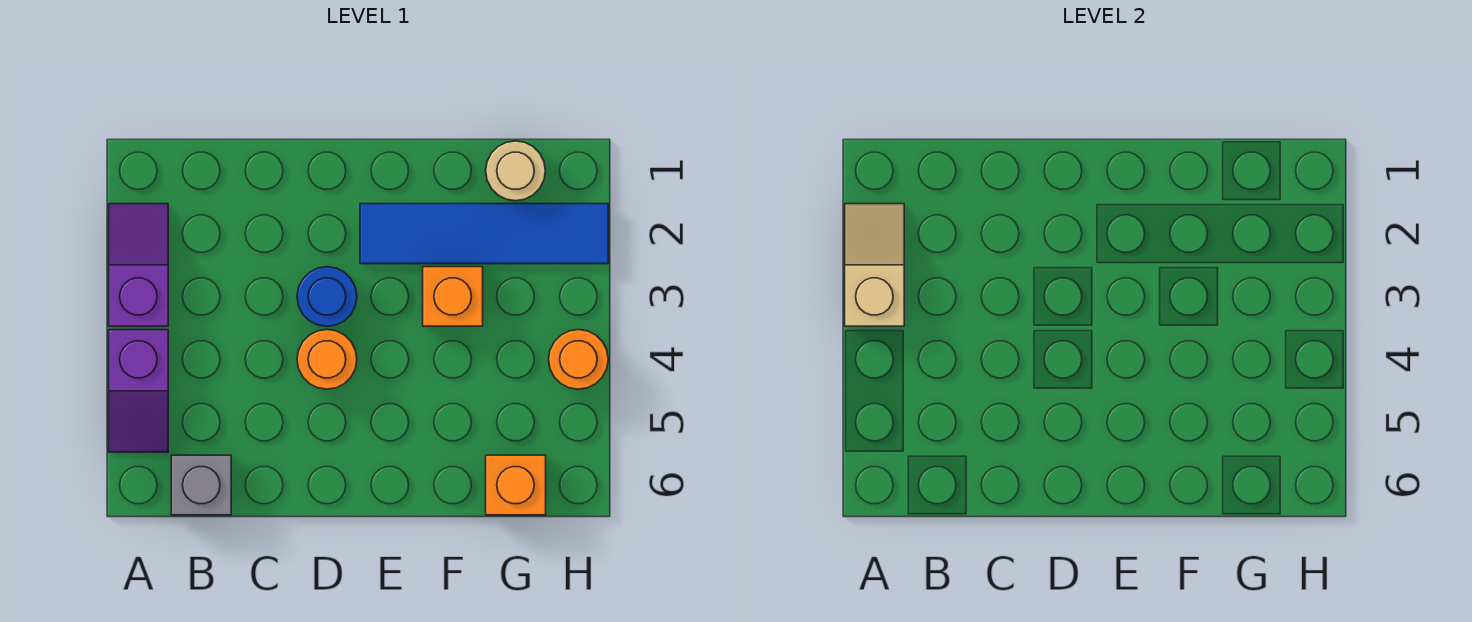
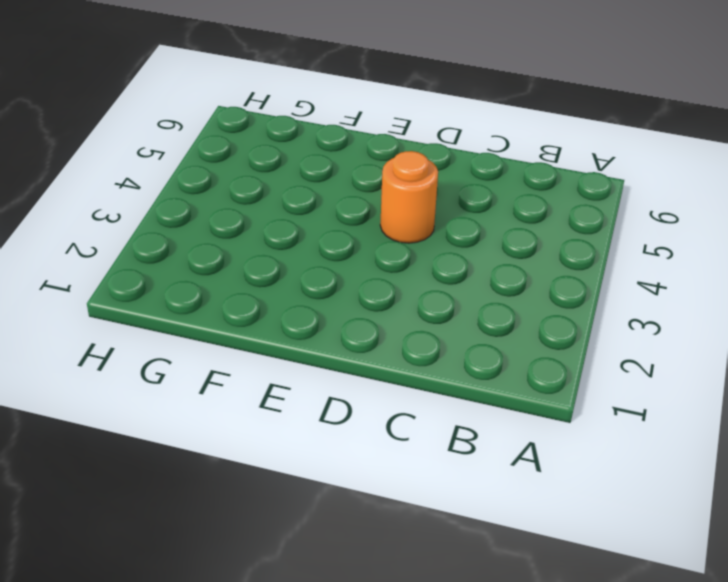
none -> purple slope A2:A3 level 1 top 3
none -> purple slope A4:A5 level 1 top 4

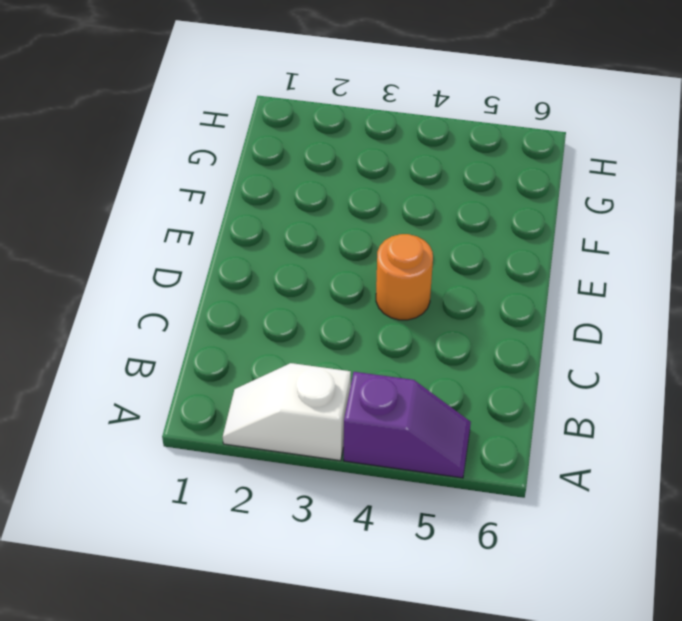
white slope A2:A3 level 1 top 3 -> purple slope A2:A3 level 1 top 3
none -> grey brick B6 level 1
none -> blue round brick D3 level 1

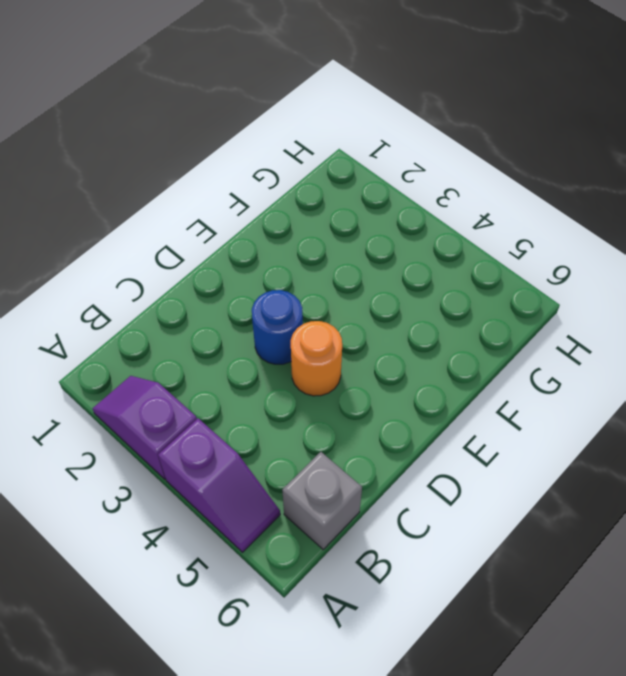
none -> blue tile E2:H2 level 1
none -> orange brick F3 level 1

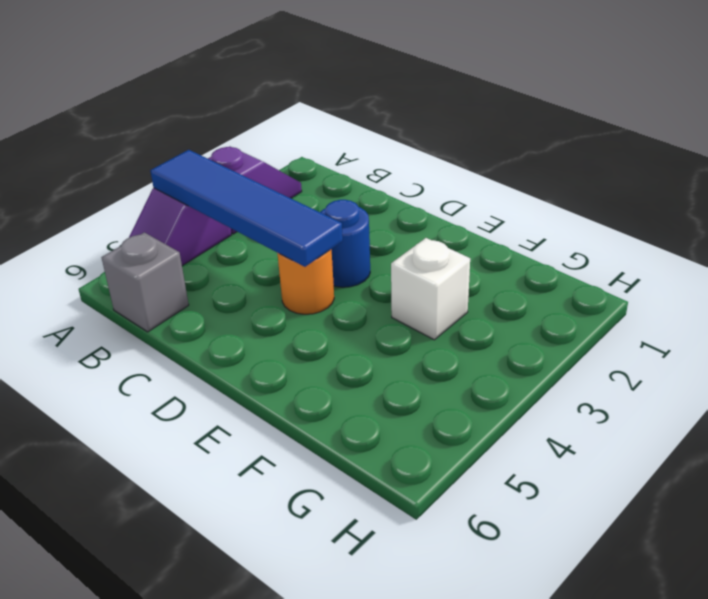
blue tile A4:D4 level 2 -> blue tile E2:H2 level 1
white brick F3 level 1 -> orange brick F3 level 1
none -> tan round brick G1 level 1
none -> orange brick G6 level 1

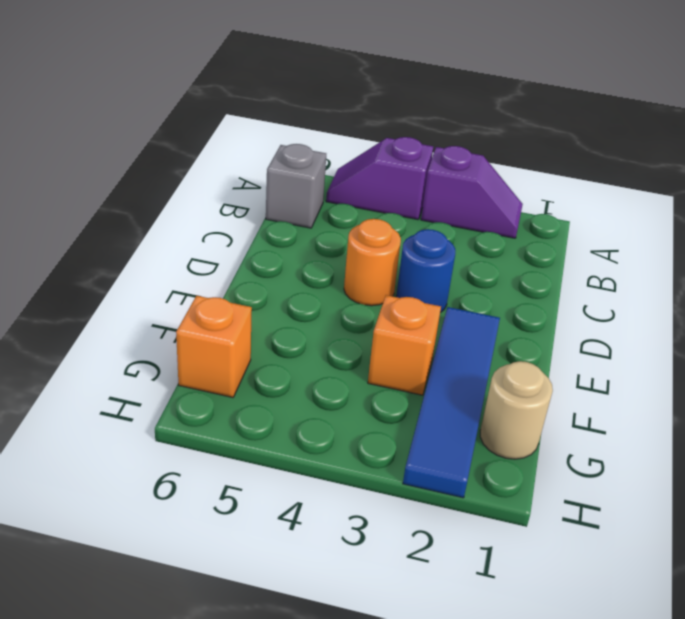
none -> orange round brick H4 level 1
none -> tan slope A2:A3 level 2 top 3

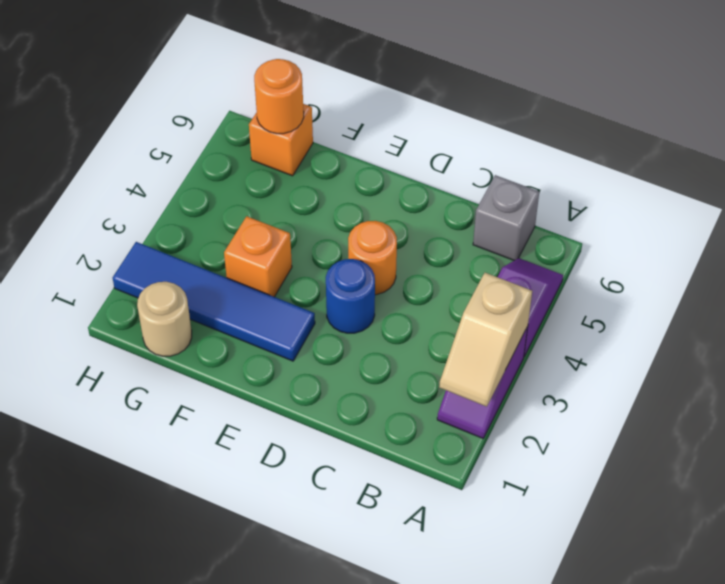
orange round brick G6 level 2 -> orange round brick H4 level 1

